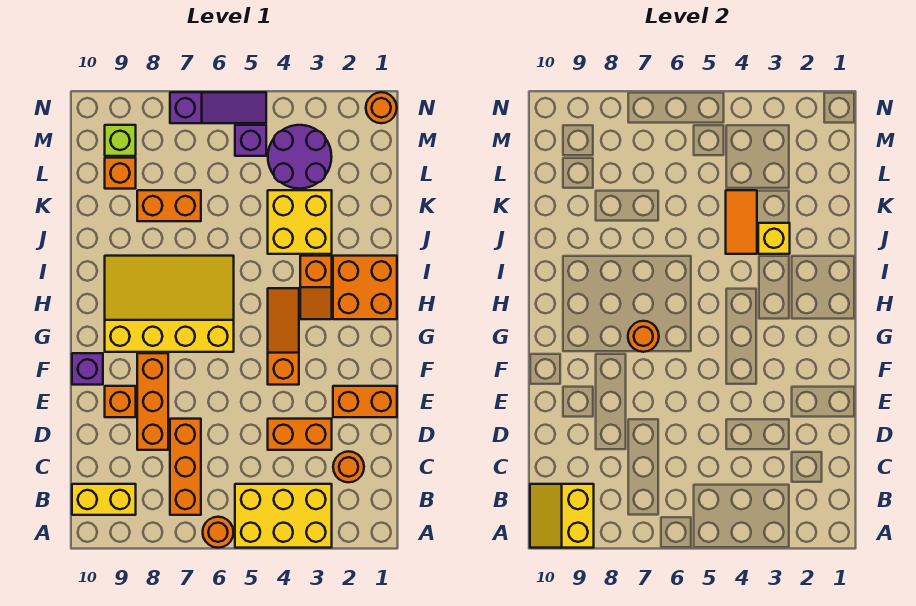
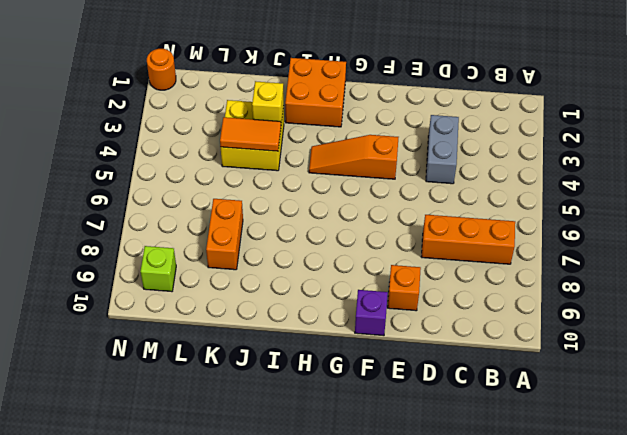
grey brick D3:D4 level 1 -> orange brick D3:D4 level 1
none -> yellow brick A3:B5 level 1
none -> orange round brick A6 level 1
none -> yellow brick B9:B10 level 1

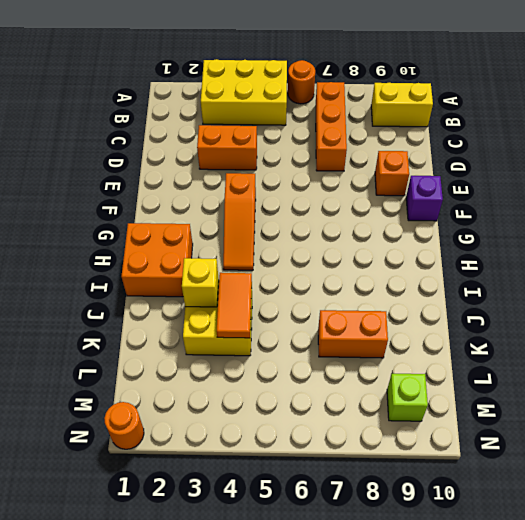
none -> orange round brick C2 level 1
none -> orange brick D8:F8 level 1
none -> orange brick E1:E2 level 1

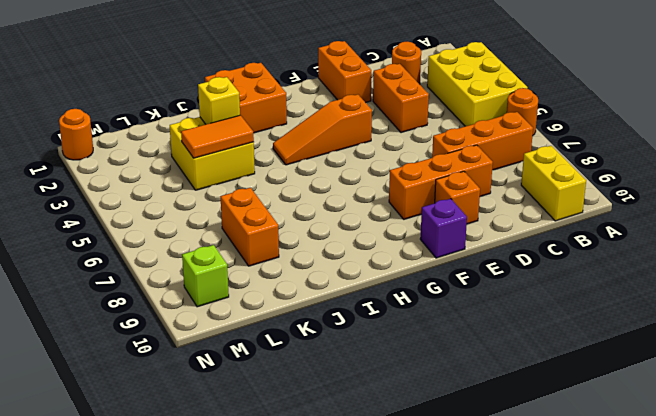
none -> yellow slope G6:I9 level 1 top G
none -> orange slope H3:I3 level 1 top I
none -> purple round brick L3:M4 level 1

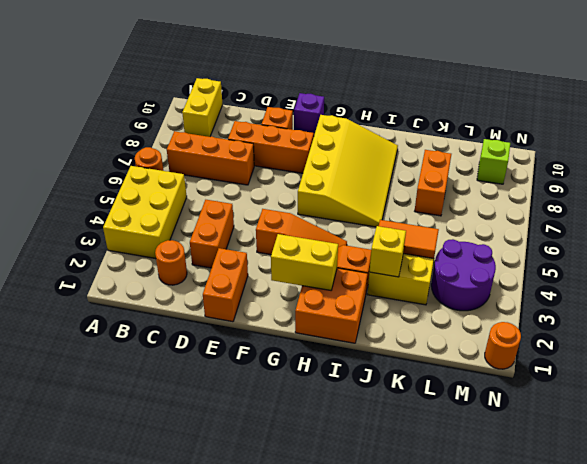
yellow brick G2:H2 level 2 -> none
none -> orange brick L9 level 1
none -> purple brick M5 level 1
none -> purple slope N5:N7 level 1 top 7

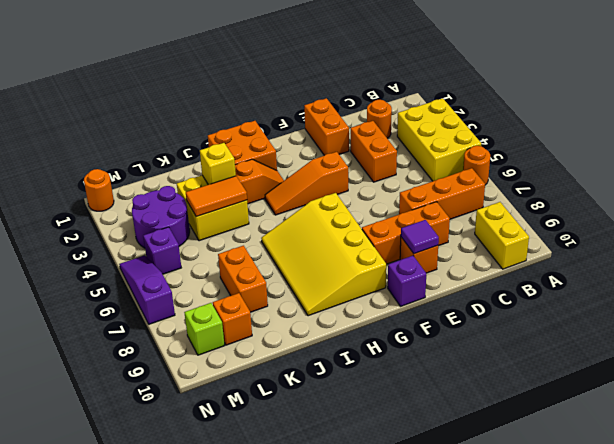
purple tile E9 level 2 -> none
none -> yellow slope A9:B10 level 2 top 9
none -> orange round brick G7 level 2

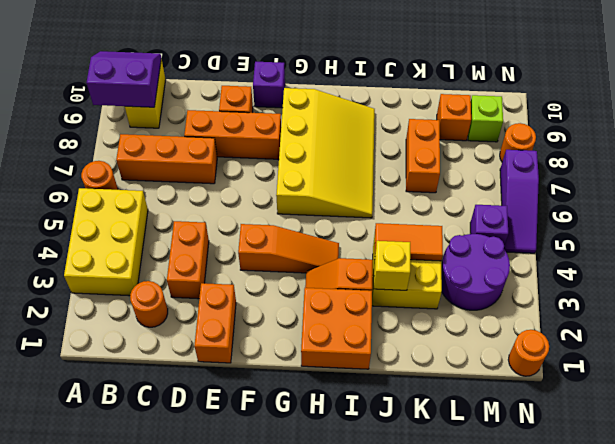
purple slope A9:B10 level 2 top 9 -> yellow slope A9:B10 level 2 top 9
orange round brick N8 level 1 -> orange round brick G7 level 2

